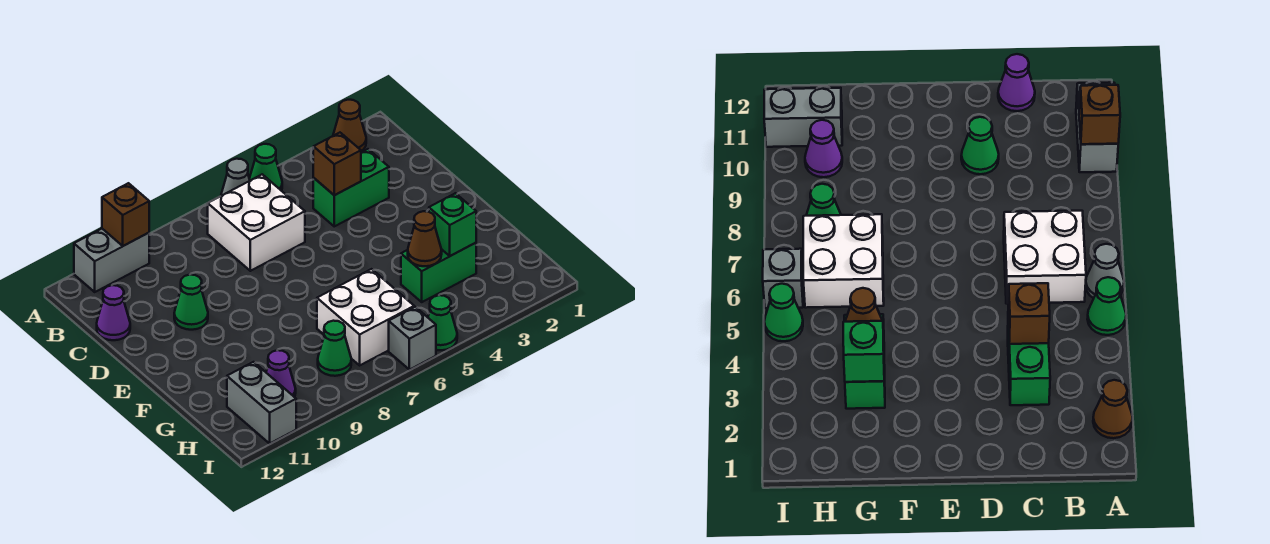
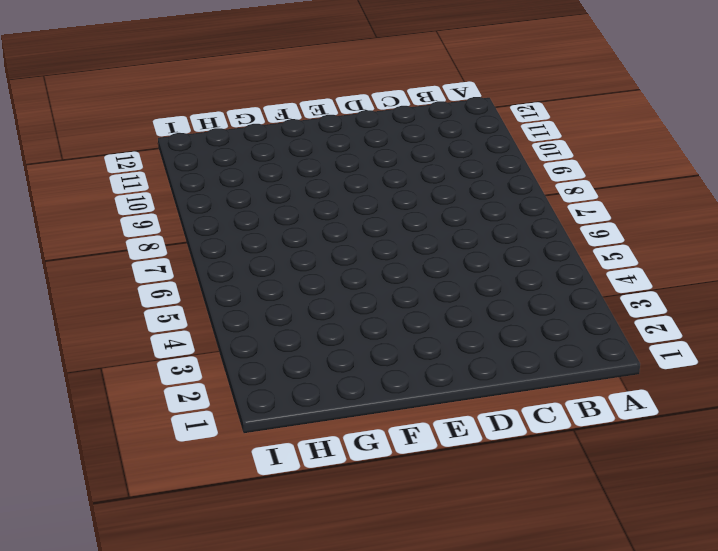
none -> brown cone A2 level 1
none -> green cone A5 level 1
none -> grey cone A6 level 1

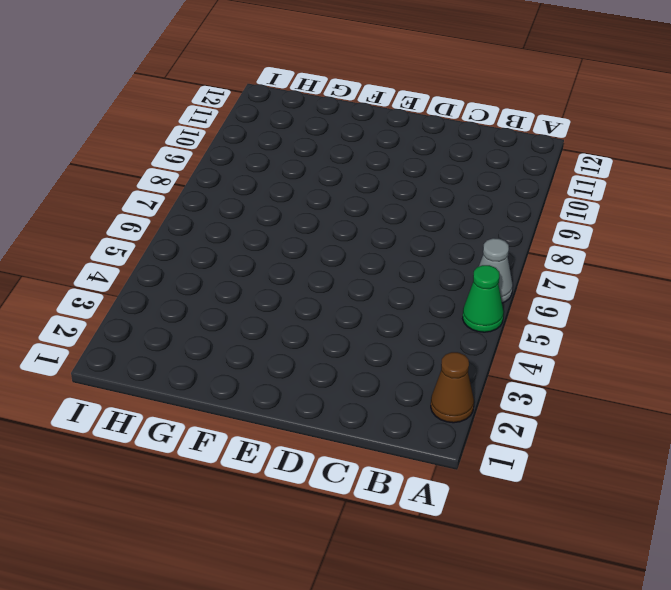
none -> grey brick A10:A11 level 1
none -> white brick B6:C7 level 1
none -> green brick C3:C4 level 1

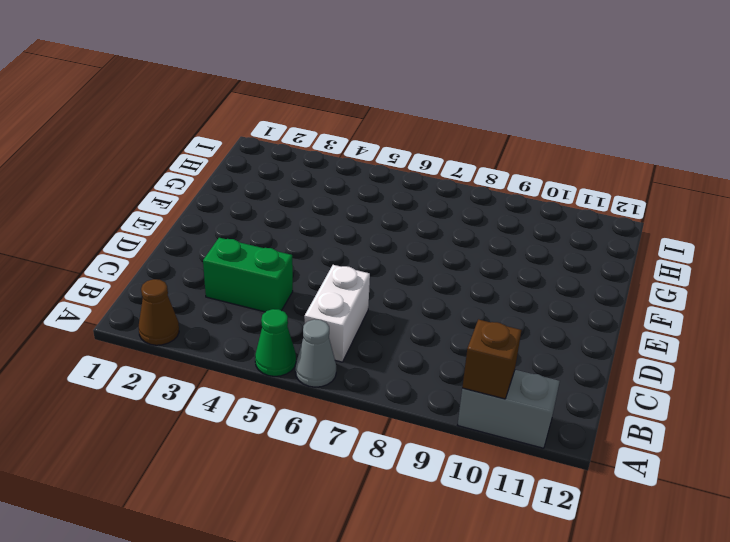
white brick B6:C6 level 1 -> white brick B6:C7 level 1
none -> purple cone C12 level 1
none -> green cone D10 level 1
none -> green brick G3:G4 level 1

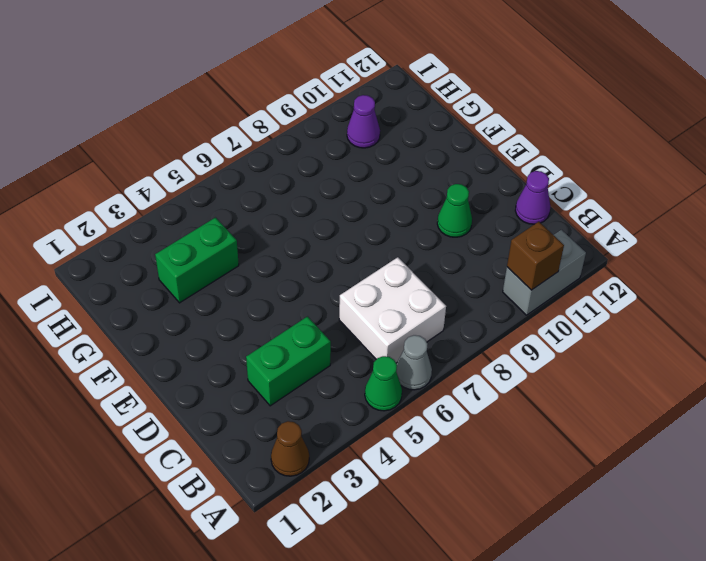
none -> white brick G6:H7 level 1
none -> green cone H8 level 1
none -> grey brick H11:I11 level 1

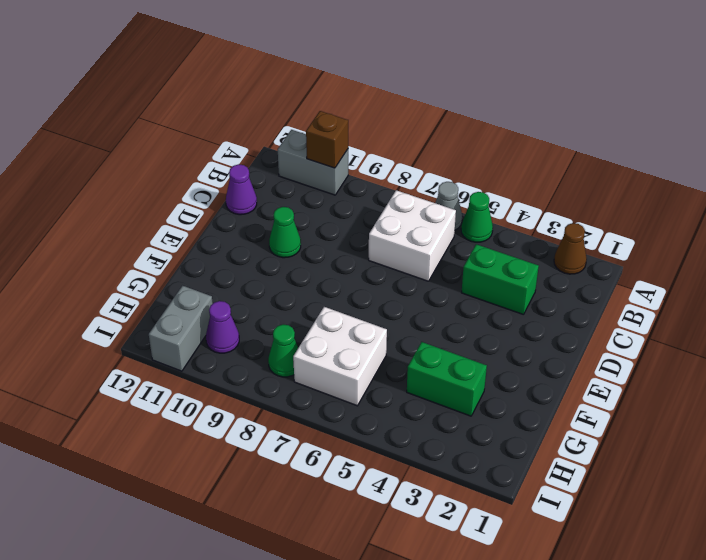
none -> green cone I5 level 1
none -> grey brick I6 level 1
none -> brown brick C4 level 2

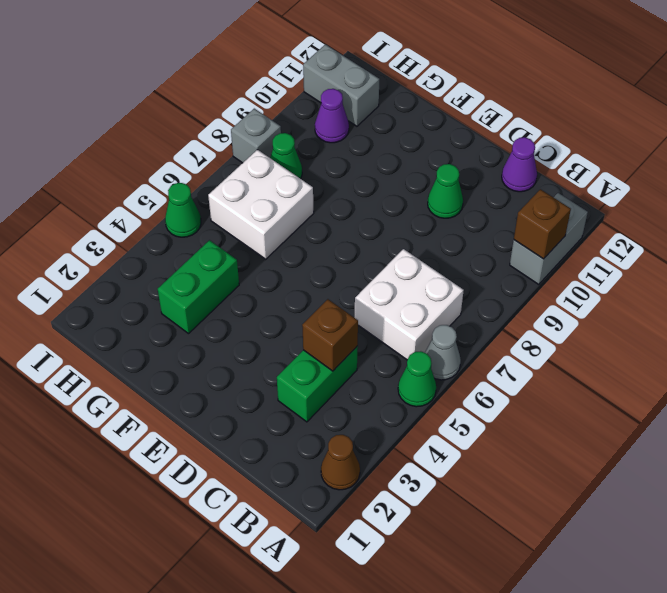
grey brick I8 level 1 -> grey brick I6 level 1
none -> green brick G3 level 2
none -> brown cone G4 level 2

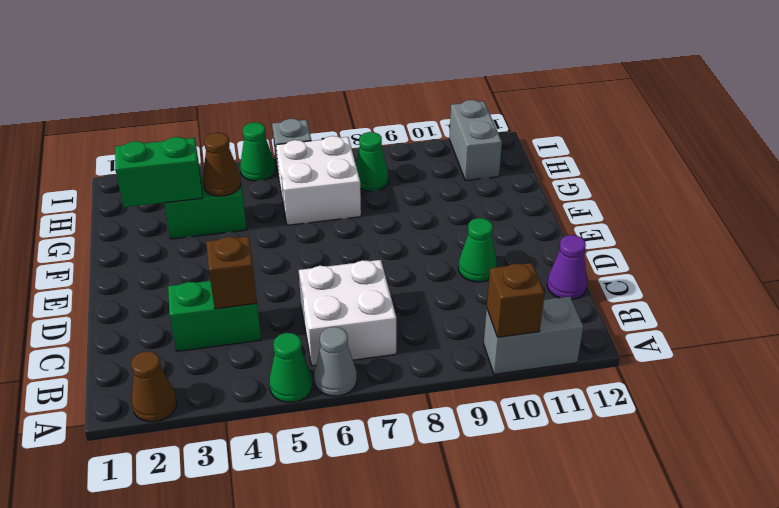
green brick G2:G3 level 2 -> green brick G3 level 2
none -> purple cone H10 level 1

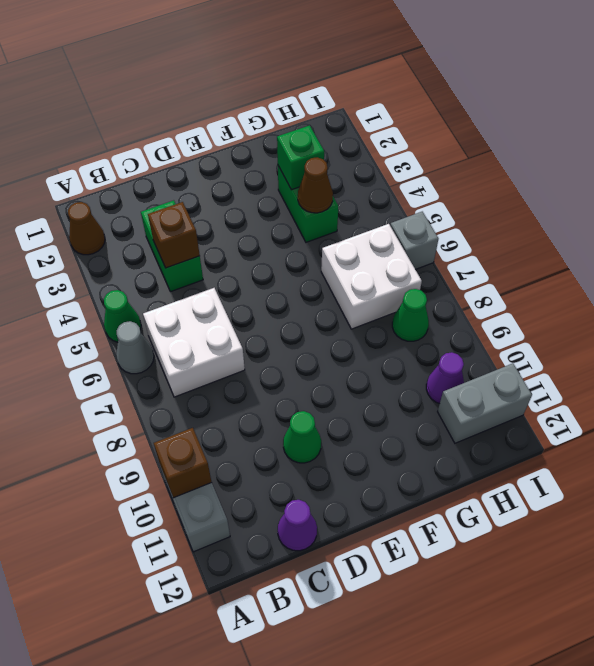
none -> green cone I5 level 1

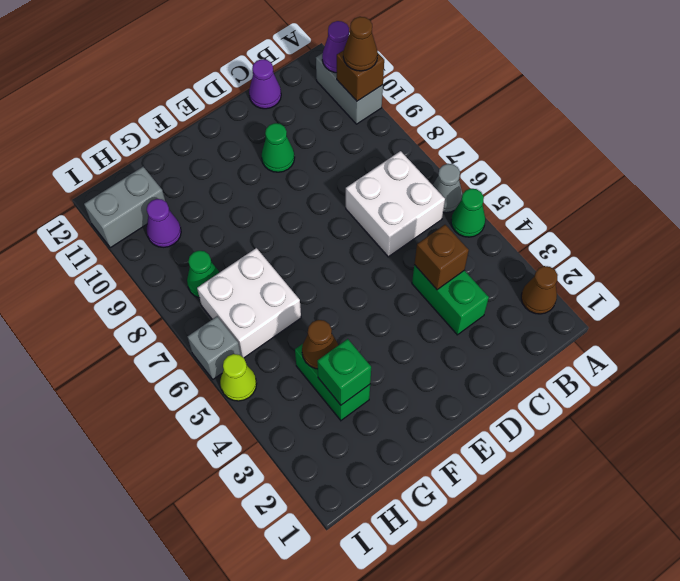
brown cone A10 level 3 -> none
purple cone A11 level 2 -> none
lime cone I5 level 1 -> green cone I5 level 1

